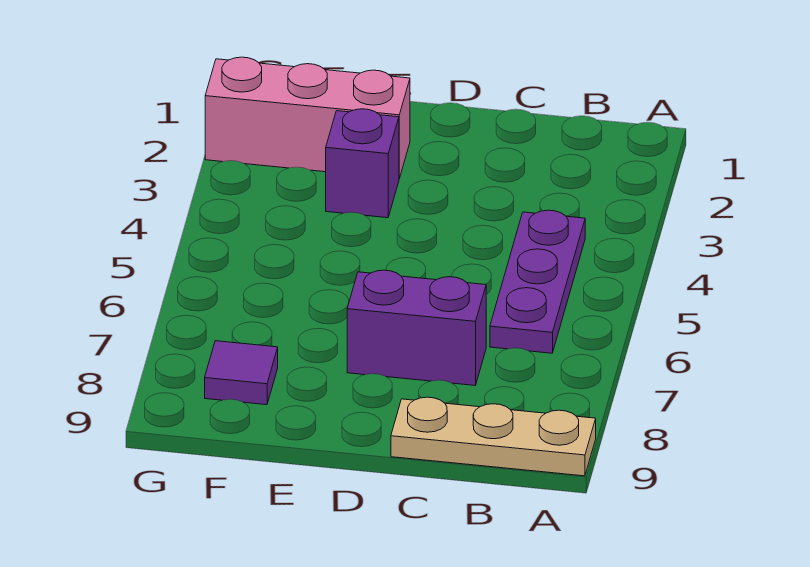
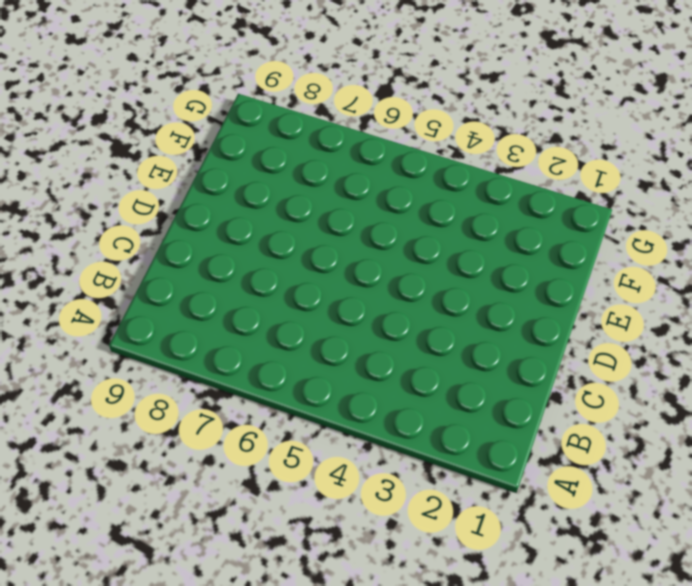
none -> tan plate A9:C9 level 1
none -> purple plate B4:B6 level 1

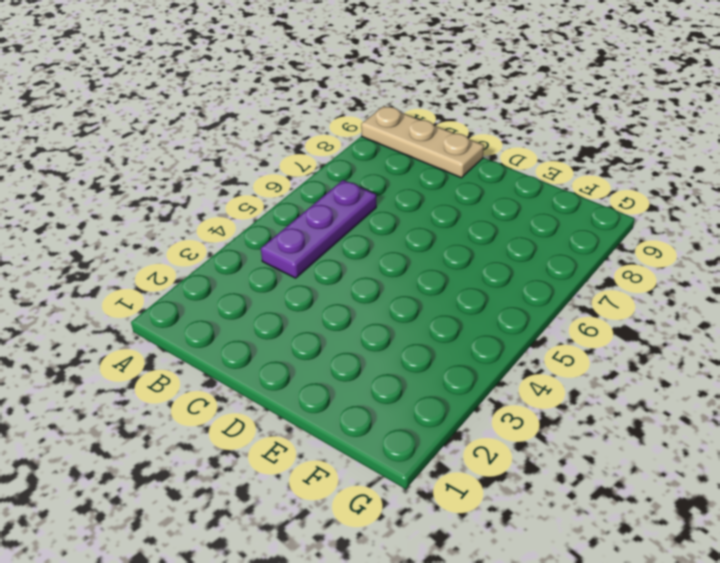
none -> purple brick C7:D7 level 1
none -> pink brick E2:G2 level 1

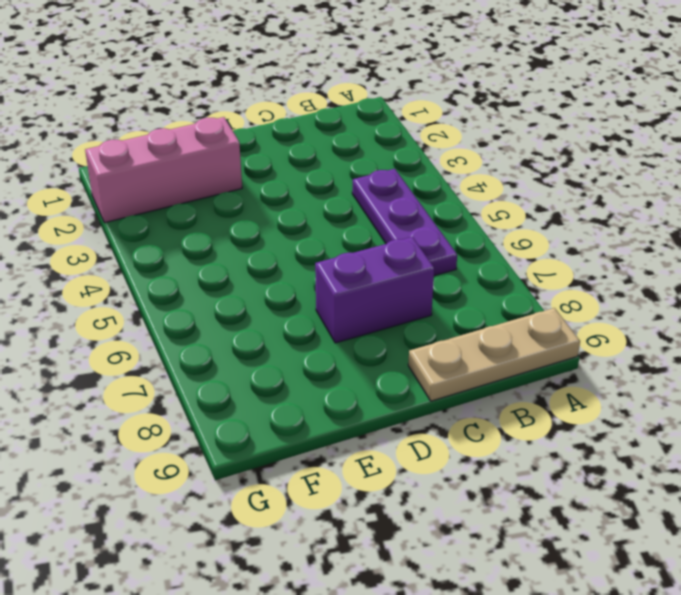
none -> purple brick E3 level 1
none -> purple tile F8 level 1

